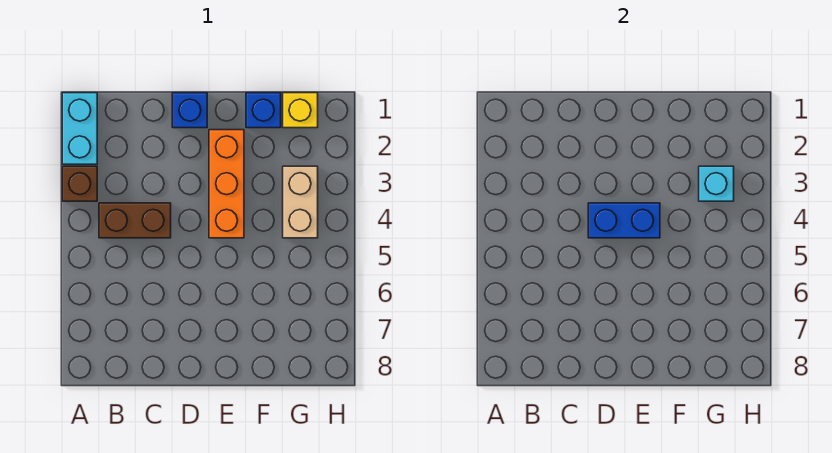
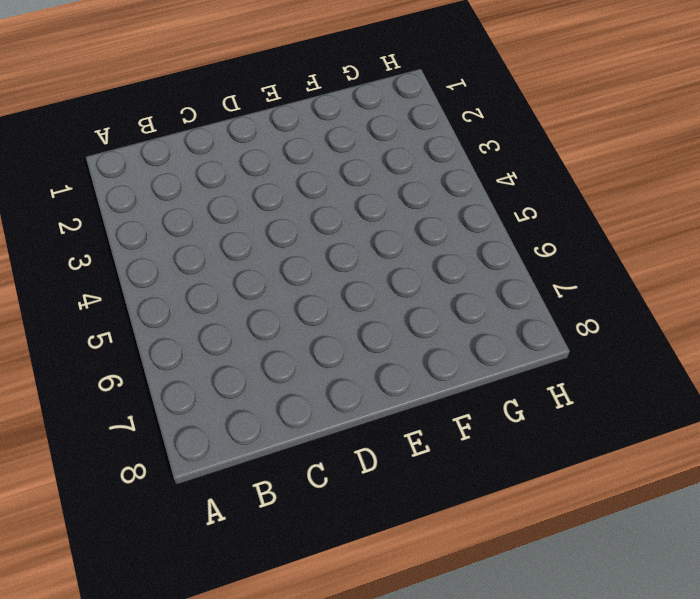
none -> cyan brick A1:A2 level 1
none -> brown brick A3 level 1

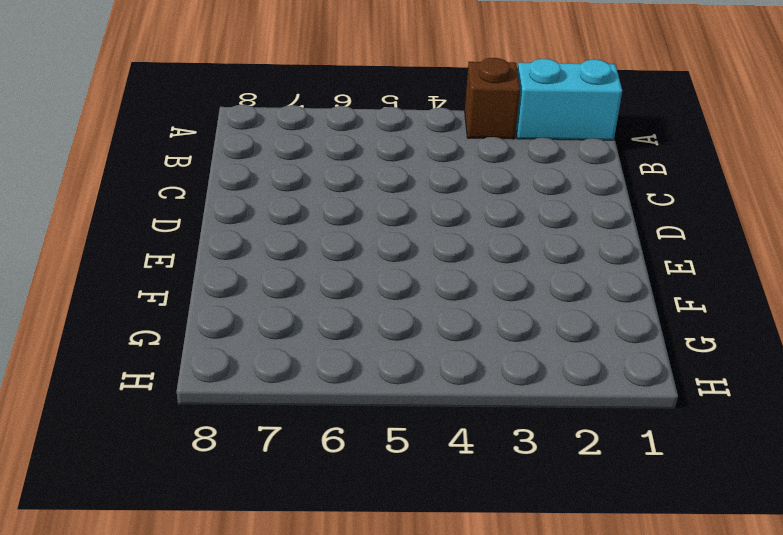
none -> brown brick B4:C4 level 1
none -> blue brick D1 level 1

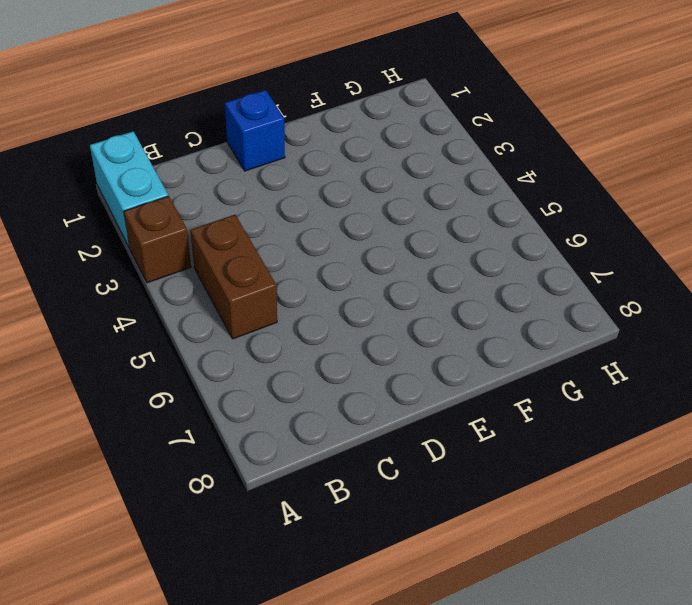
brown brick B4:B5 level 1 -> brown brick B4:C4 level 1
none -> orange brick E2:E4 level 1
none -> blue brick F1 level 1

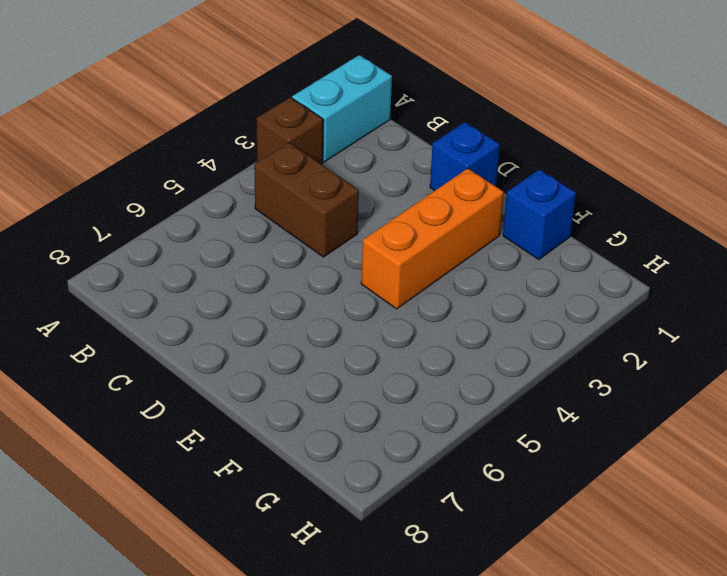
none -> yellow brick G1 level 1
none -> tan brick G3:G4 level 1

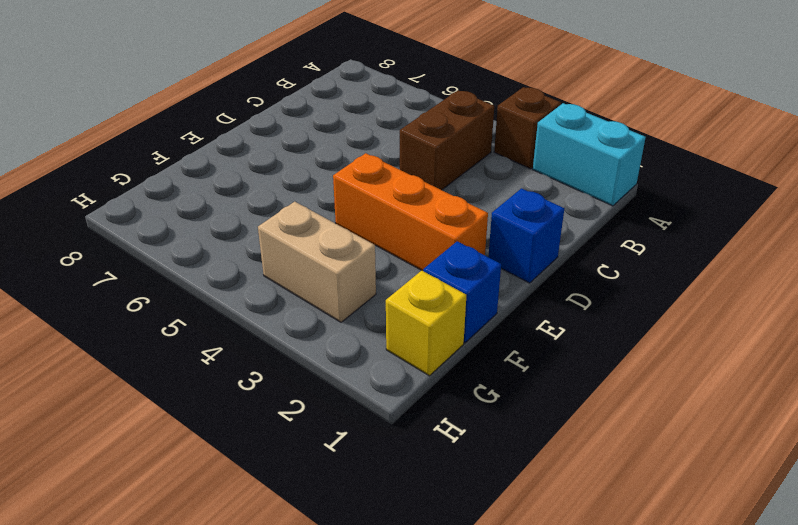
none -> blue brick D4:E4 level 2
none -> cyan brick G3 level 2

